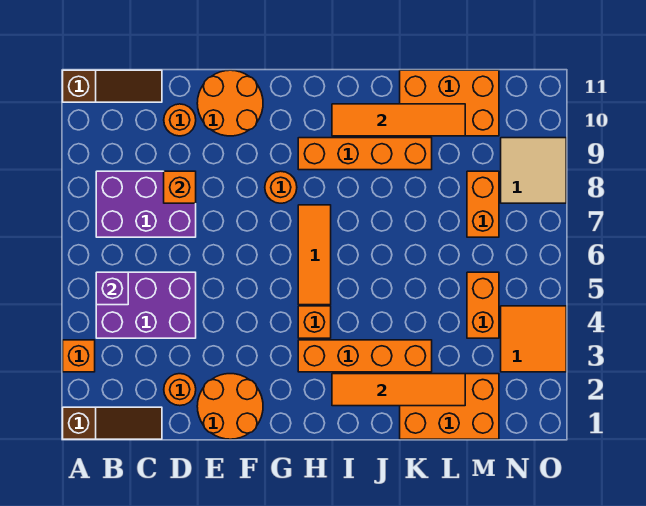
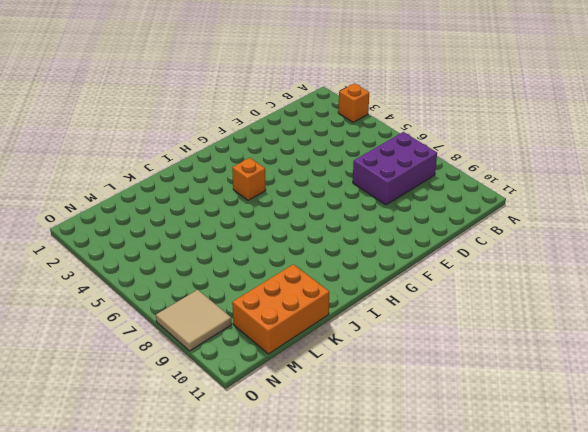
none -> brown slope A1:C1 level 1 top A
none -> brown slope A11:C11 level 1 top A
none -> purple brick B4:D5 level 1

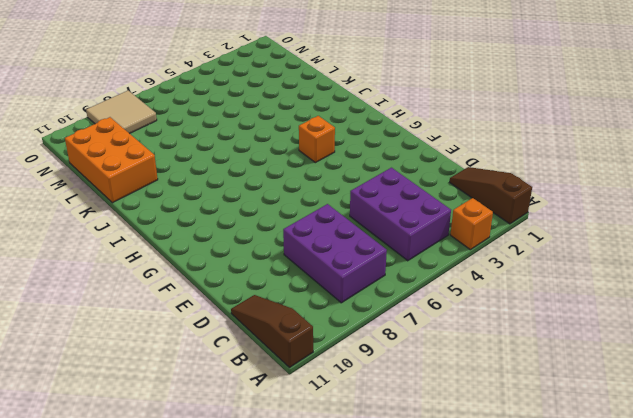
none -> orange round brick D2 level 1
none -> orange round brick D10 level 1
none -> orange round brick E1:F2 level 1

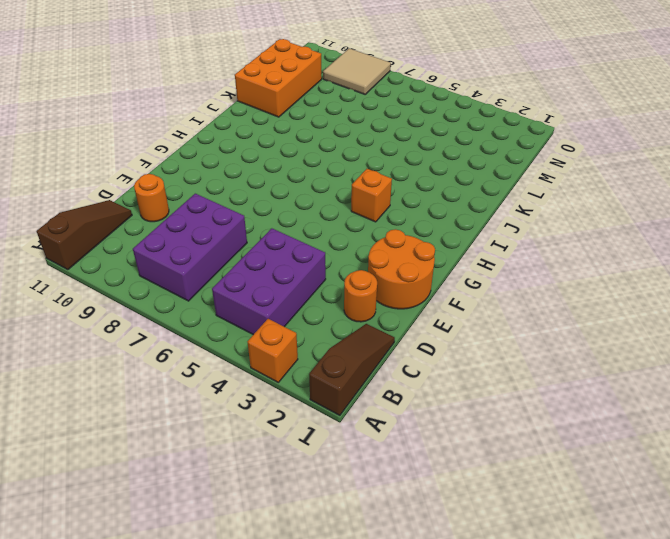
none -> orange round brick E10:F11 level 1
none -> orange round brick G8 level 1
none -> orange brick H3:K3 level 1

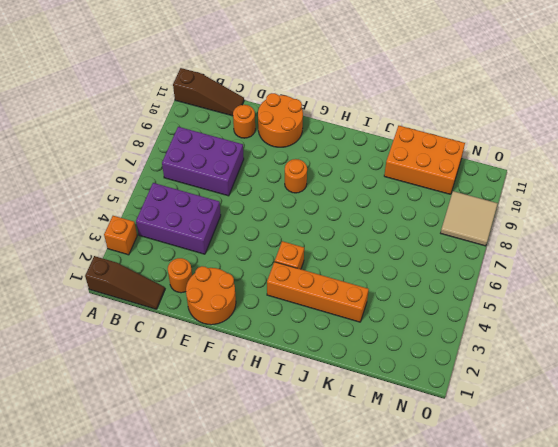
none -> orange tile H5:H7 level 1
none -> orange brick H9:K9 level 1
none -> orange brick K1:M2 level 1

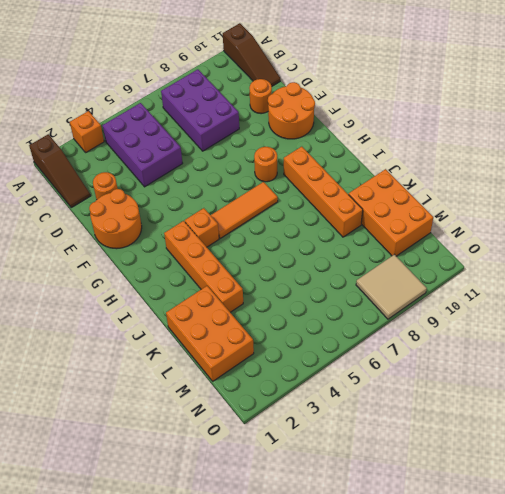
none -> orange brick M4:M5 level 1
none -> orange brick M7:M8 level 1
none -> orange tile N3:O4 level 1

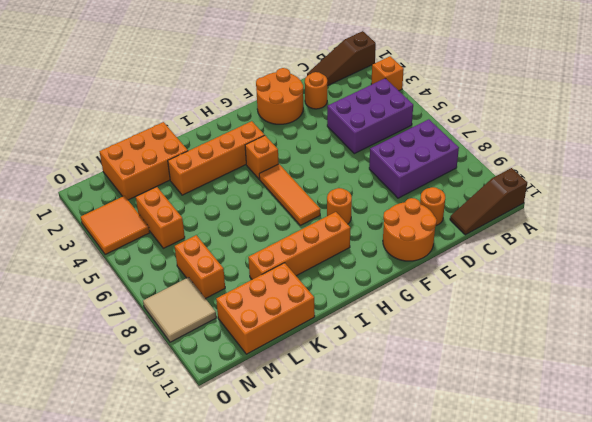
none -> purple brick B5 level 2
none -> orange brick D8 level 2
none -> orange tile I2:L2 level 2

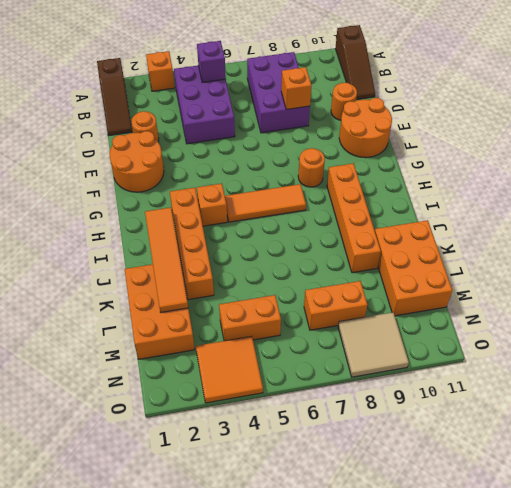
none -> orange tile I10:L10 level 2

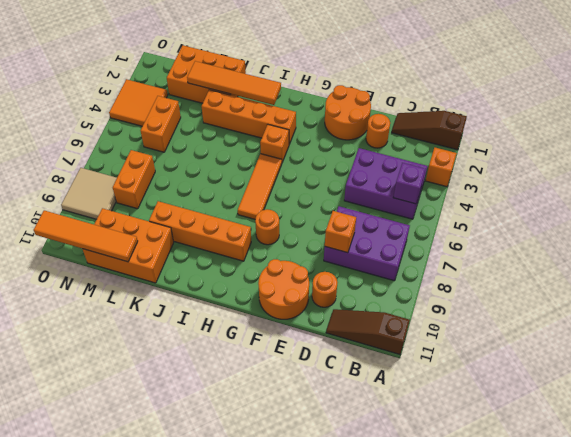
orange tile L11:O11 level 2 -> orange tile I10:L10 level 2

